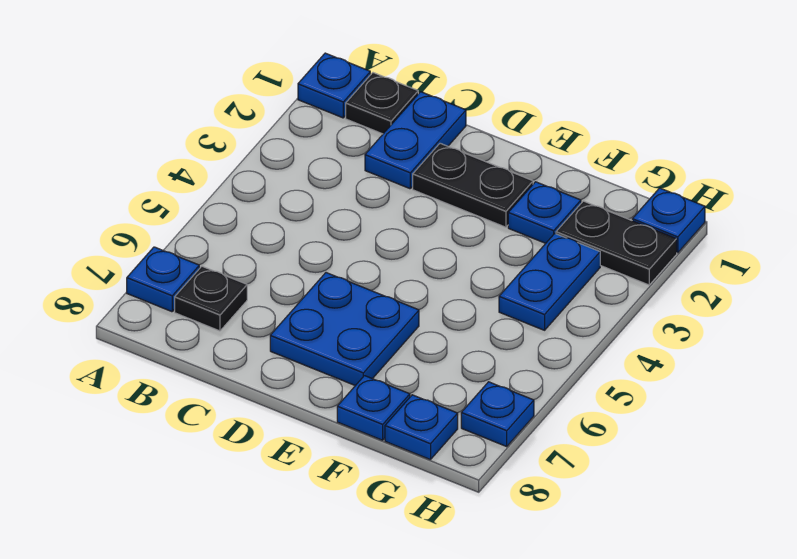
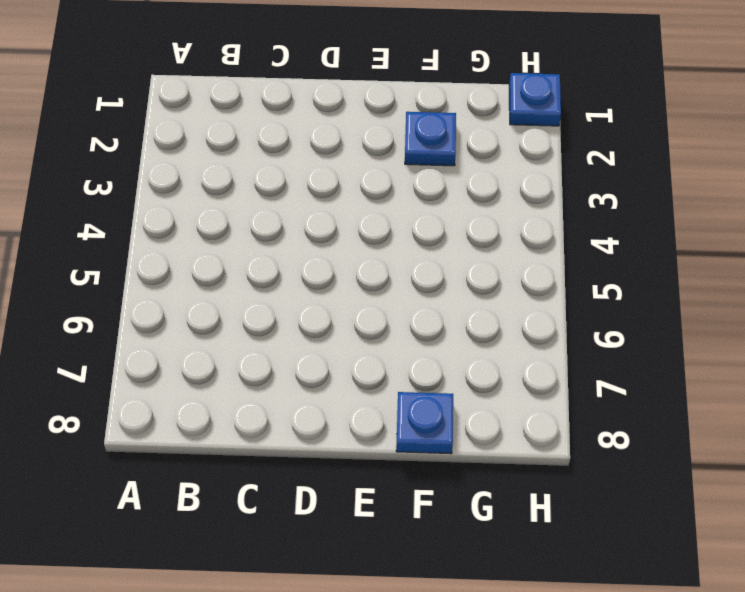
none -> blue plate A1 level 1
none -> blue plate A7 level 1
none -> black plate B1 level 1

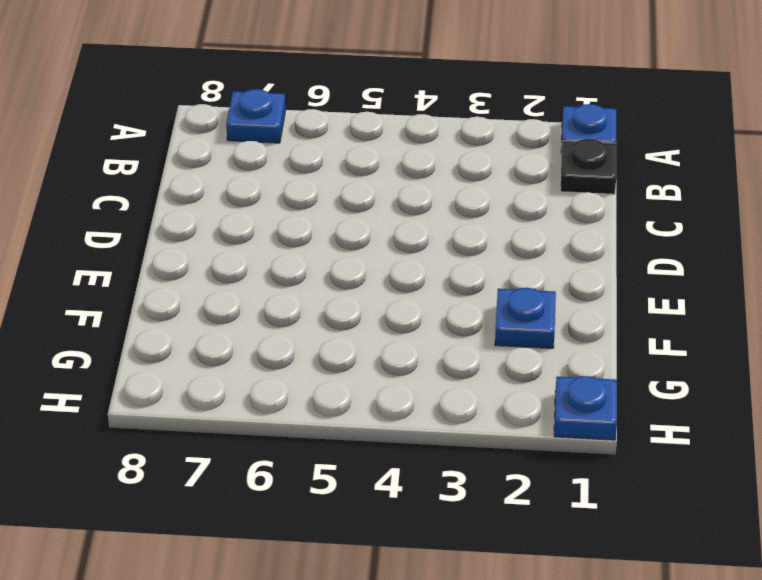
none -> black plate B7 level 1
none -> blue plate C1:C2 level 1
none -> black plate D2:E2 level 1

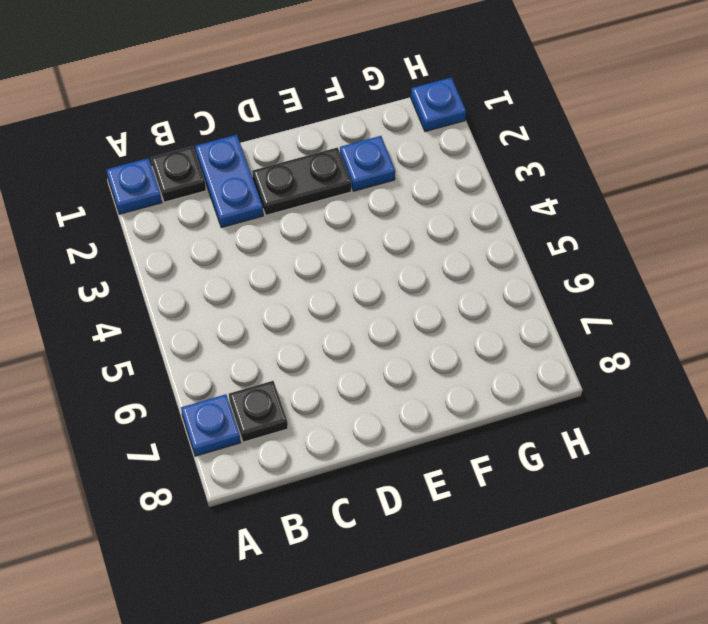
none -> blue plate D6:E7 level 1
none -> blue plate F8 level 1
none -> black plate G2:H2 level 1

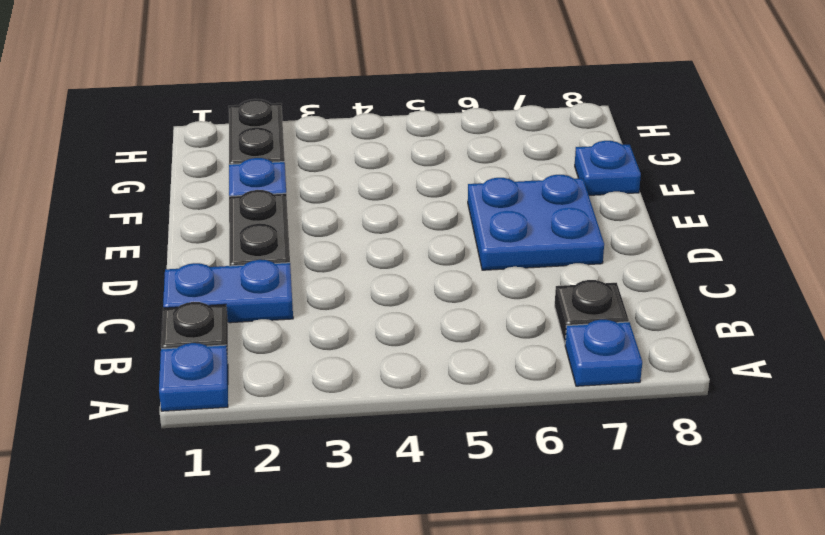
none -> blue plate G3:G4 level 1
none -> blue plate G8 level 1
none -> blue plate H1 level 1

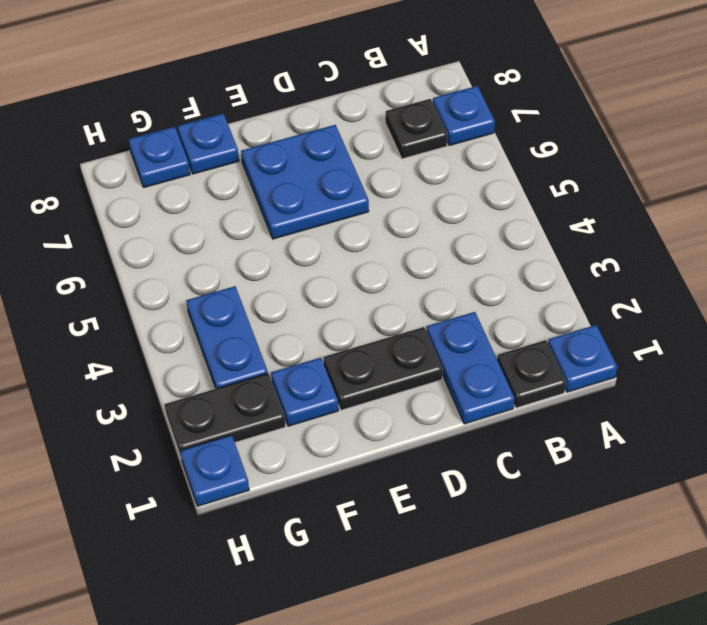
none -> blue plate H7 level 1

